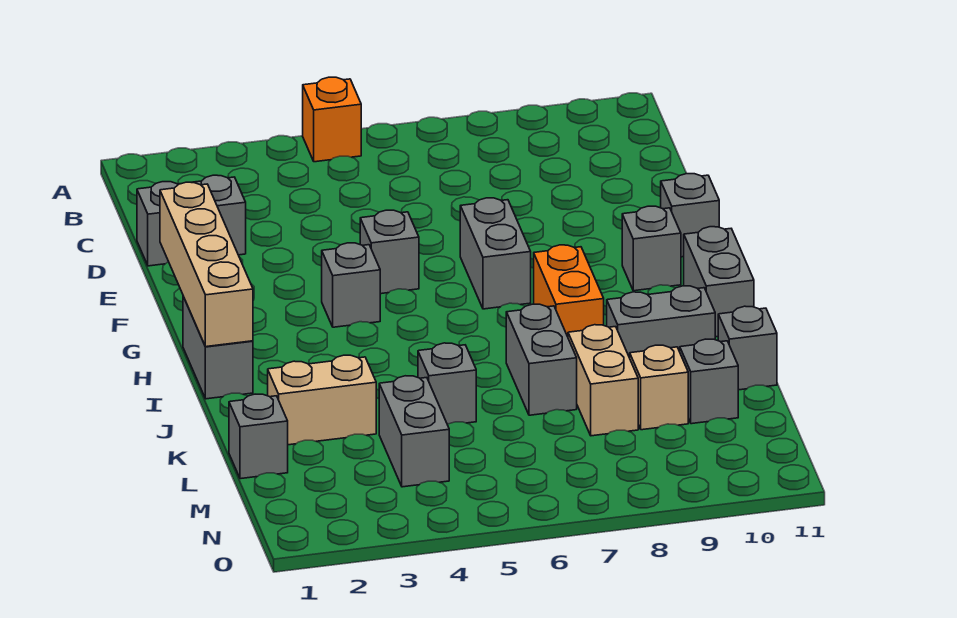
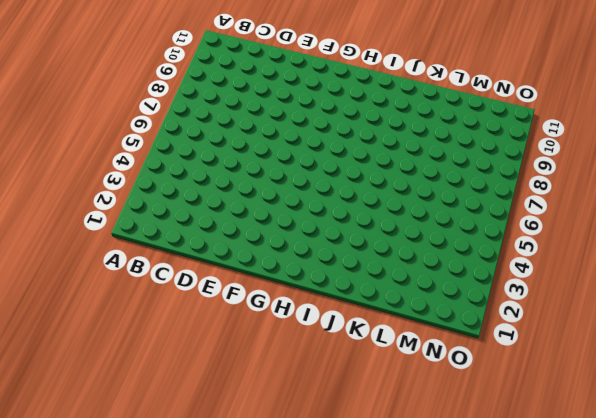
none -> orange brick A5 level 1
none -> grey brick D1:D2 level 1
none -> grey brick F5 level 1

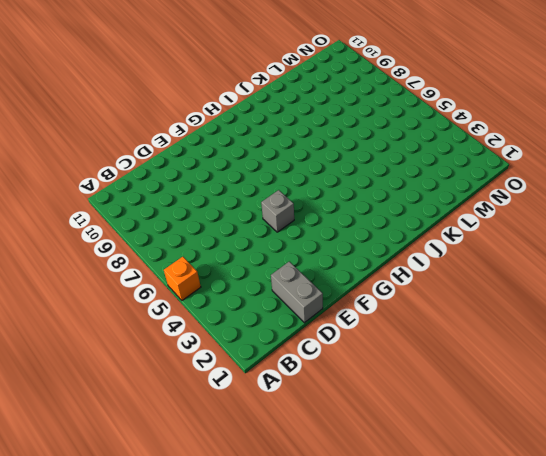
none -> grey brick F7:G7 level 1
none -> grey brick F11 level 1
none -> grey brick G4 level 1

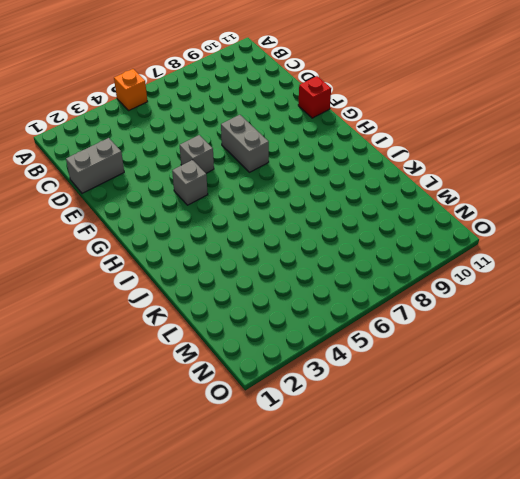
red brick F11 level 1 -> grey brick F11 level 1
none -> grey brick G10 level 1
none -> grey brick H1:I1 level 1
none -> orange brick H8:I8 level 1

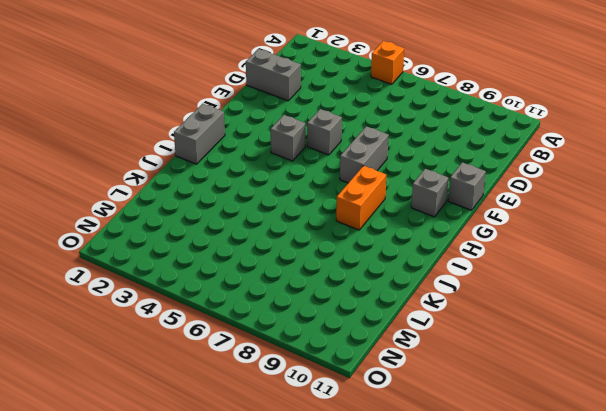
none -> grey brick H11:I11 level 1
none -> grey brick J7:K7 level 1
none -> grey brick J9:J10 level 1

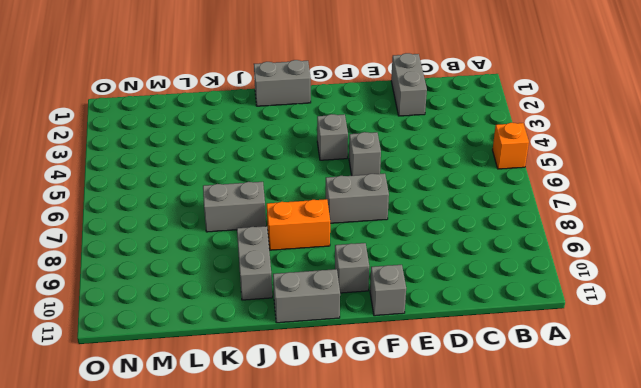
none -> tan brick K2:K3 level 1
none -> grey brick K5 level 1
none -> tan brick K8:L8 level 1

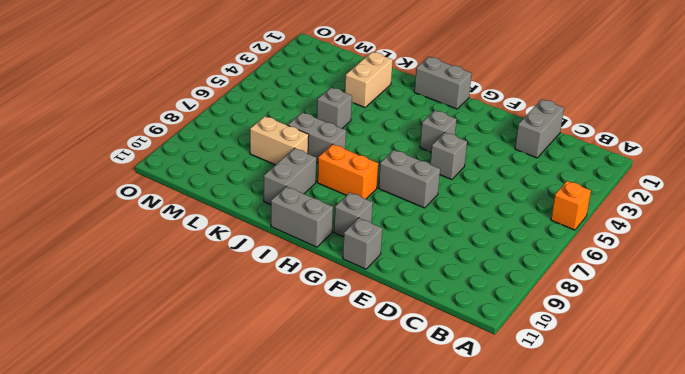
none -> grey brick K11 level 1
none -> grey brick L1 level 1
none -> grey brick L4:M4 level 1

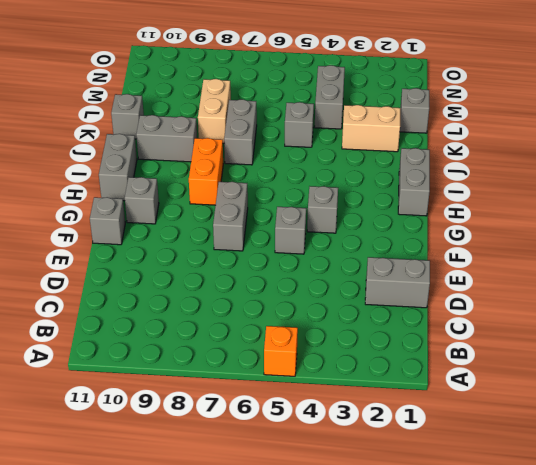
none -> tan brick L9 level 1
none -> grey brick L10 level 1
none -> tan brick F1:I1 level 2

